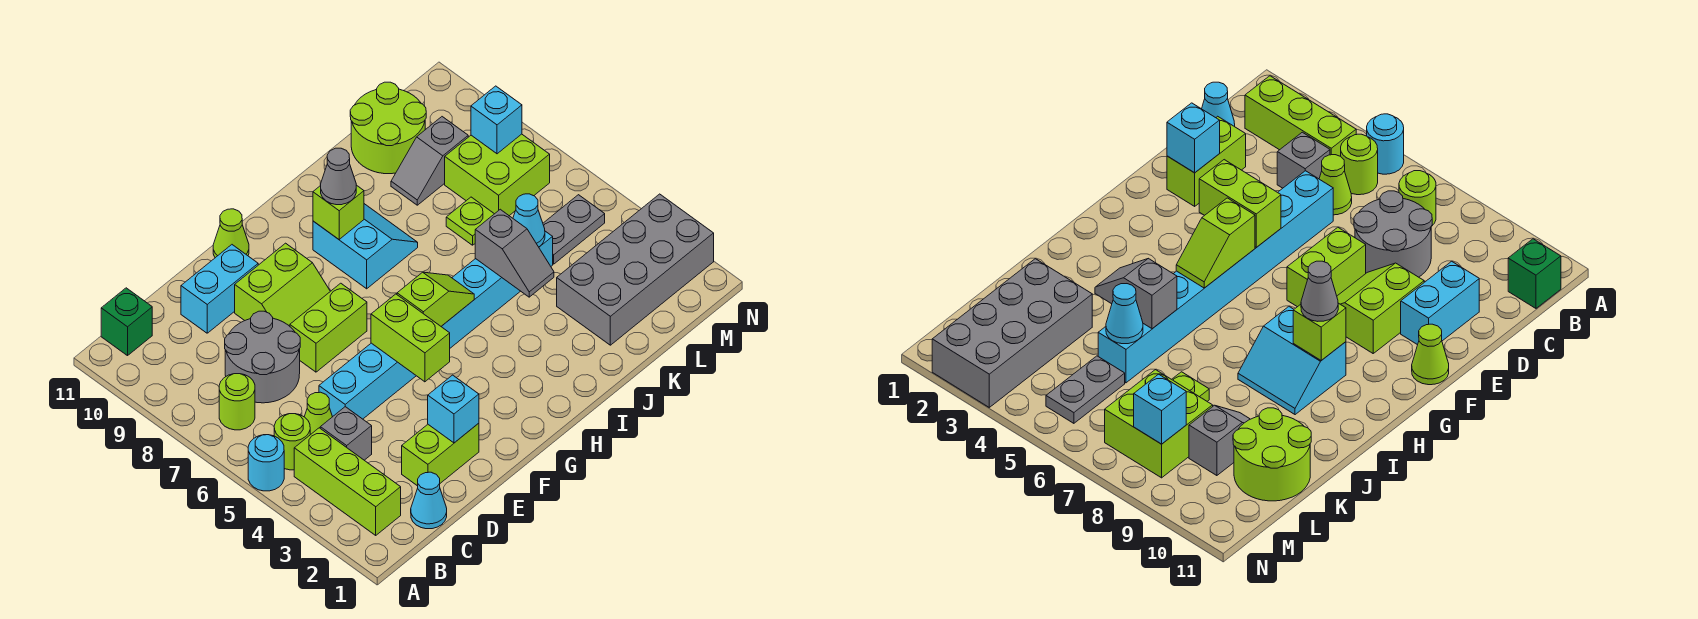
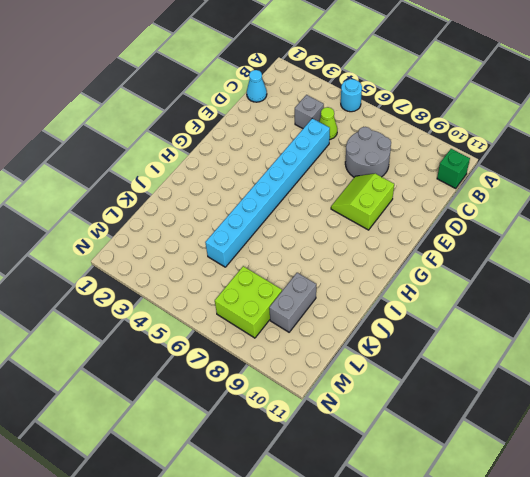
grey brick K9:L9 level 1 -> grey slope K9:L9 level 1 top L
none -> lime brick B2:B4 level 1
none -> lime round brick B5 level 1
none -> lime round brick B7 level 1
none -> lime brick D2:E2 level 1

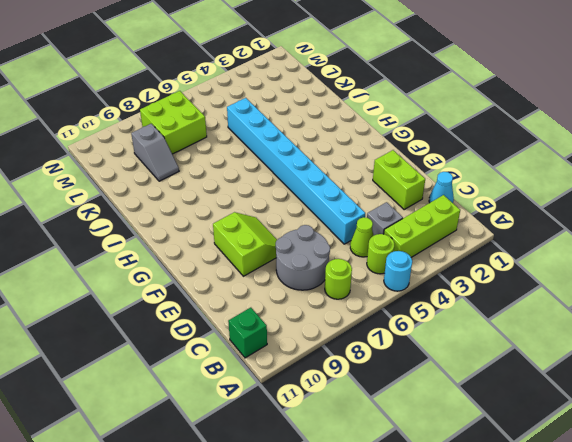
none -> cyan brick D10:E10 level 1
none -> lime brick E7:F7 level 1
none -> lime cone F11 level 1
none -> cyan slope H8:I9 level 1 top H

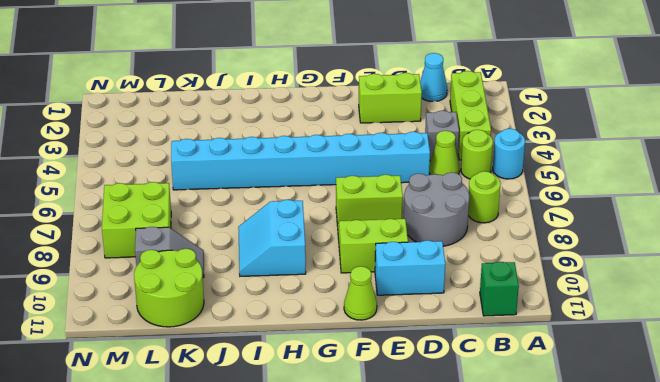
none -> grey brick K2:N3 level 1
none -> lime plate K7 level 1
none -> grey plate L5:M5 level 1
none -> cyan brick E2 level 2

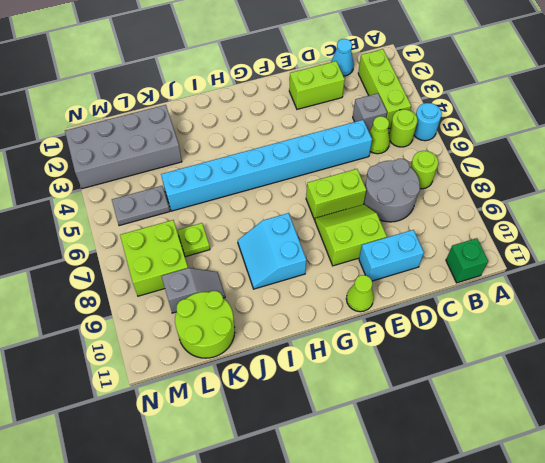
none -> cyan brick E2 level 2
none -> lime brick F4:F5 level 2
none -> lime slope G5:H5 level 2 top G
none -> lime brick H9 level 2

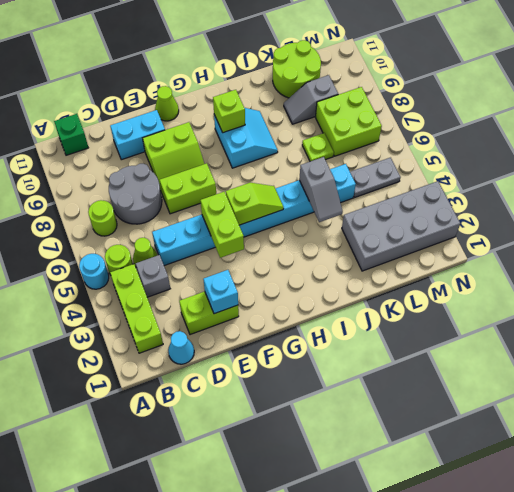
none -> cyan cone K5 level 2
none -> cyan brick M8 level 2
none -> grey cone H9 level 3

